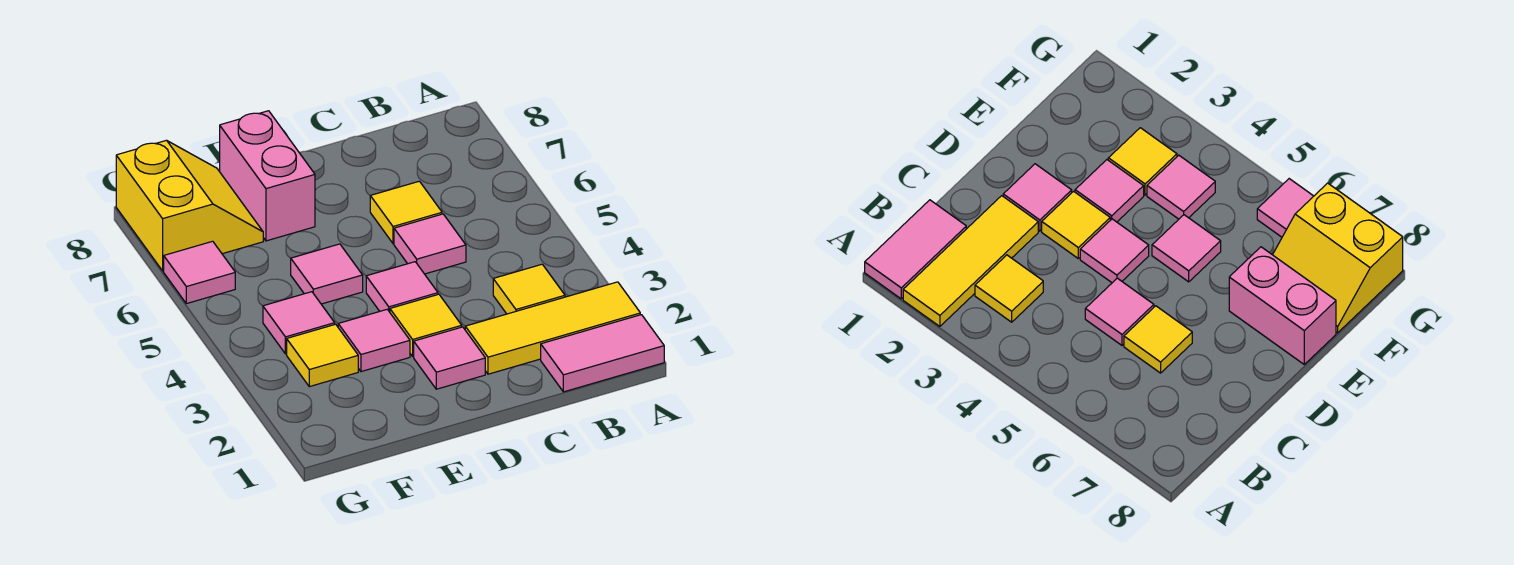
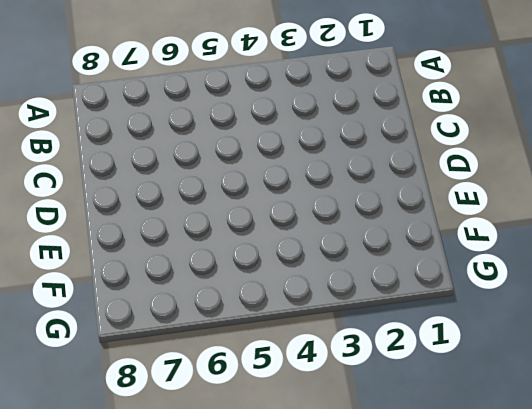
none -> pink tile A1:B1 level 1
none -> yellow tile A2:C2 level 1
none -> yellow tile B3 level 1

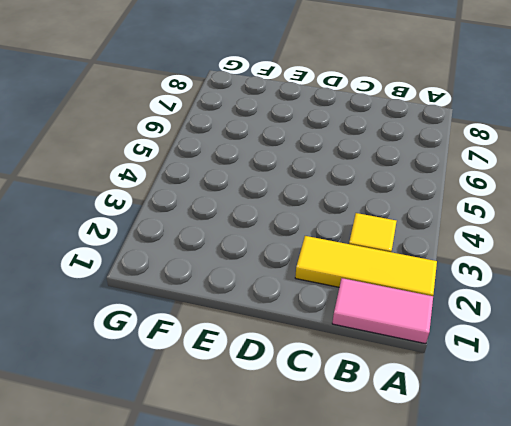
none -> pink tile C5 level 1
none -> yellow tile C6 level 1
none -> pink tile D2 level 1

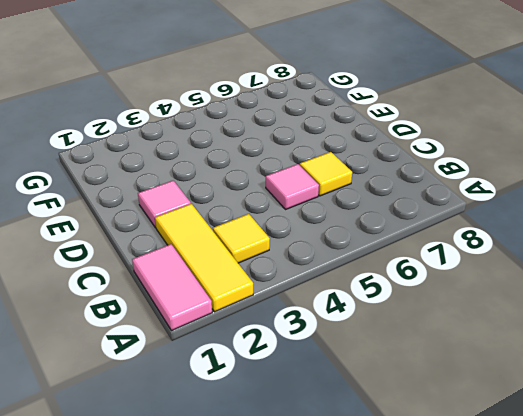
none -> yellow tile D3 level 1
none -> pink tile D4 level 1
none -> pink tile E3 level 1

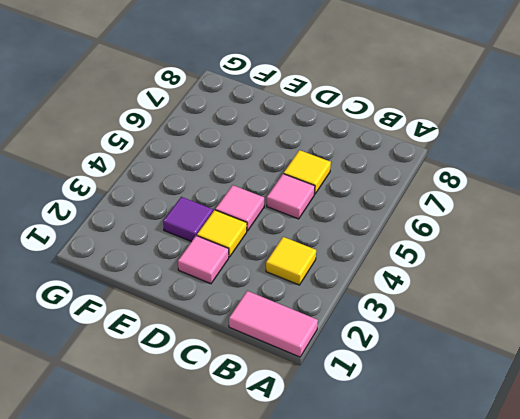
purple tile E3 level 1 -> pink tile E3 level 1
none -> yellow tile A2:C2 level 1
none -> pink tile E5 level 1
none -> pink brick E7:E8 level 1

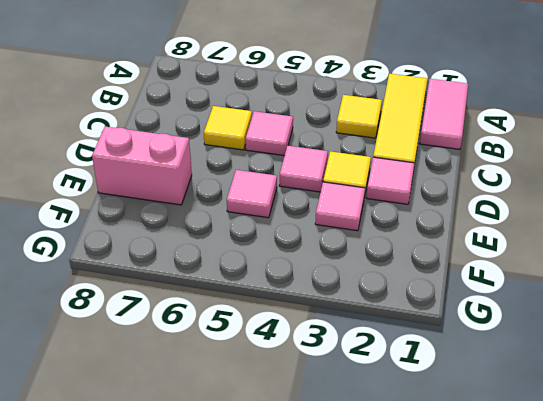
none -> yellow tile F3 level 1
none -> pink tile F4 level 1
none -> yellow slope F7:G8 level 1 top G

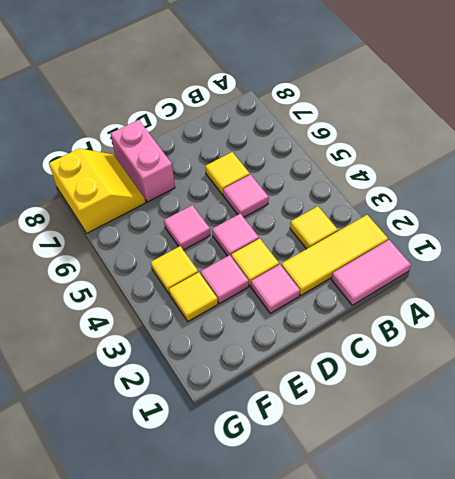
yellow tile F4 level 1 -> pink tile F4 level 1
none -> pink tile G6 level 1

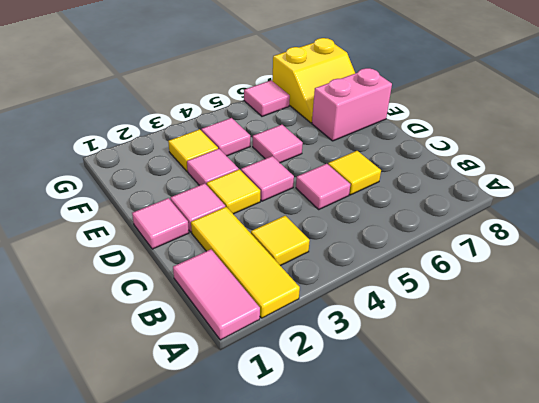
pink tile D1 level 1 -> none

